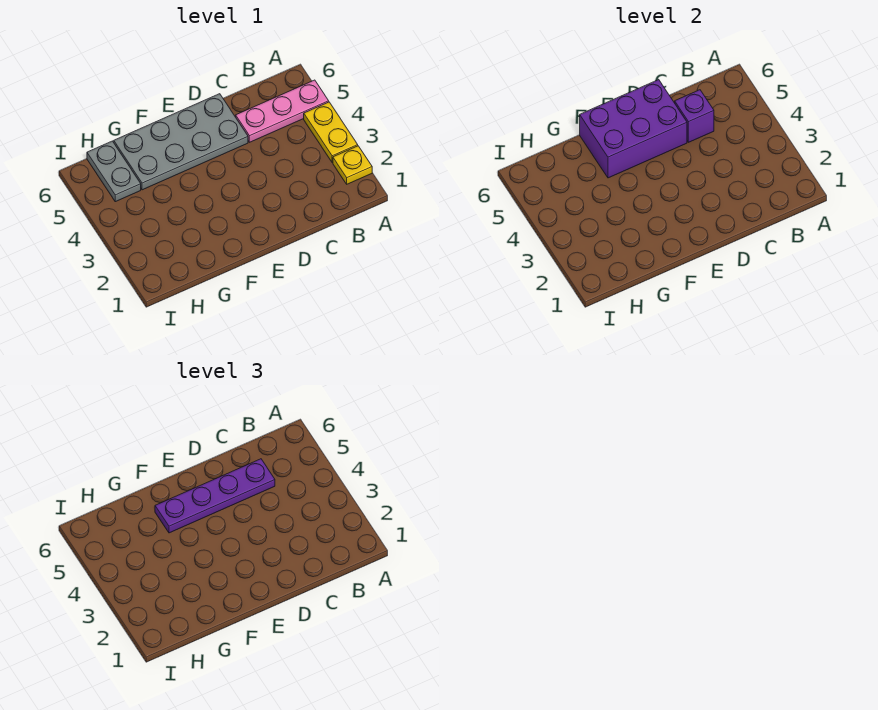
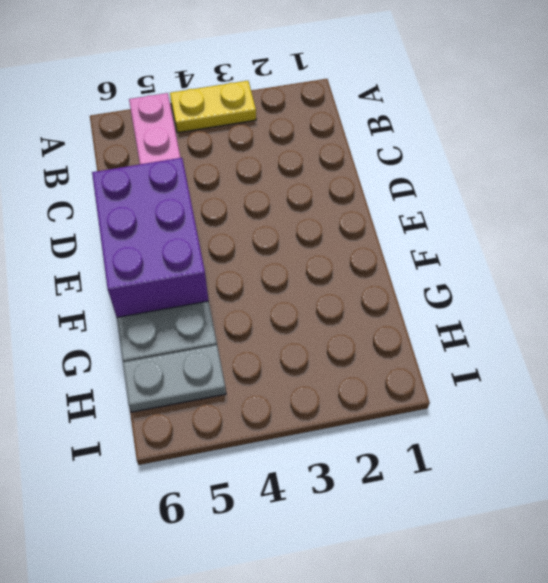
none -> yellow plate A2 level 1
none -> purple brick C5 level 2

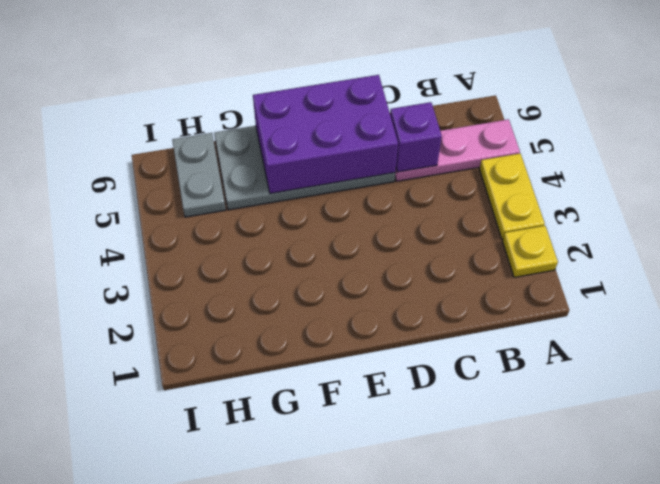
none -> purple plate C5:F5 level 3

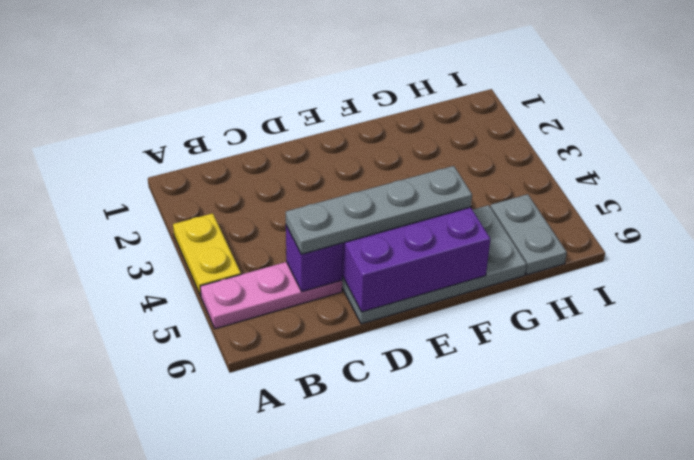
grey plate C5:F5 level 3 -> purple plate C5:F5 level 3
none -> yellow plate A2 level 1

